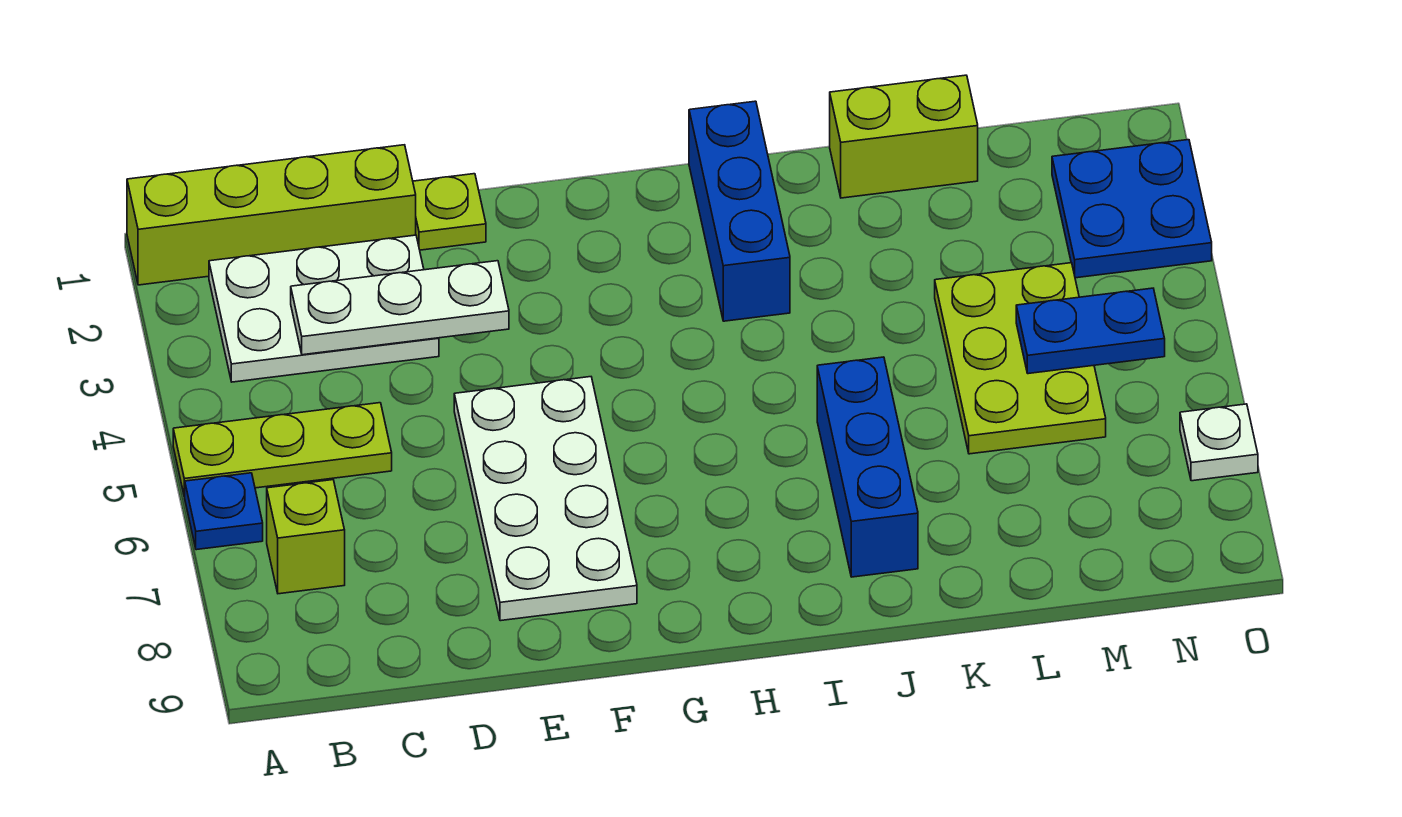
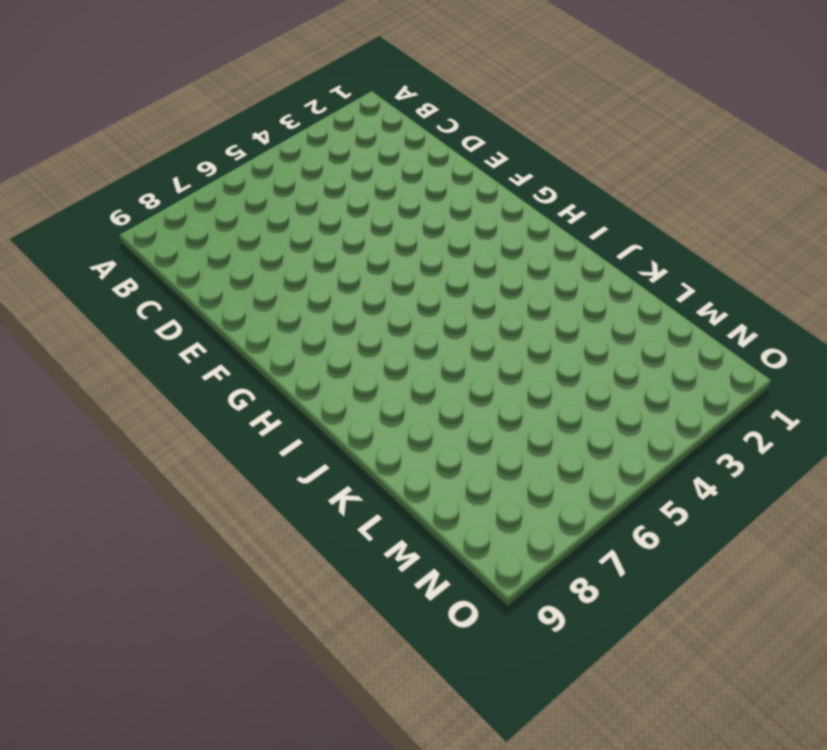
none -> lime brick A1:D1 level 1
none -> lime plate A5:C5 level 1
none -> blue plate A6 level 1

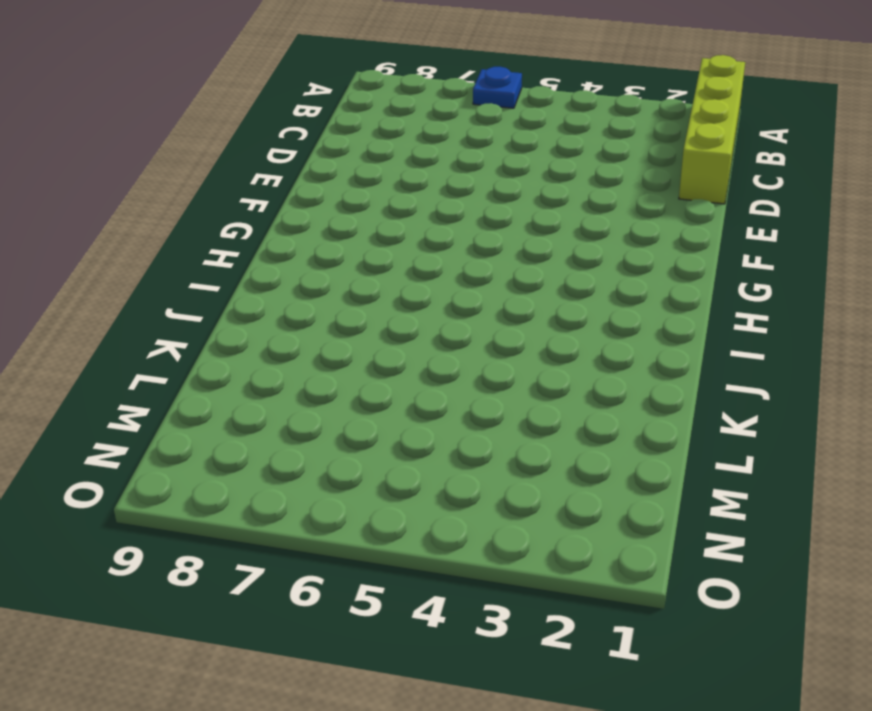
none -> lime plate A5:C5 level 1
none -> white plate B2:D3 level 1
none -> lime brick B7 level 1

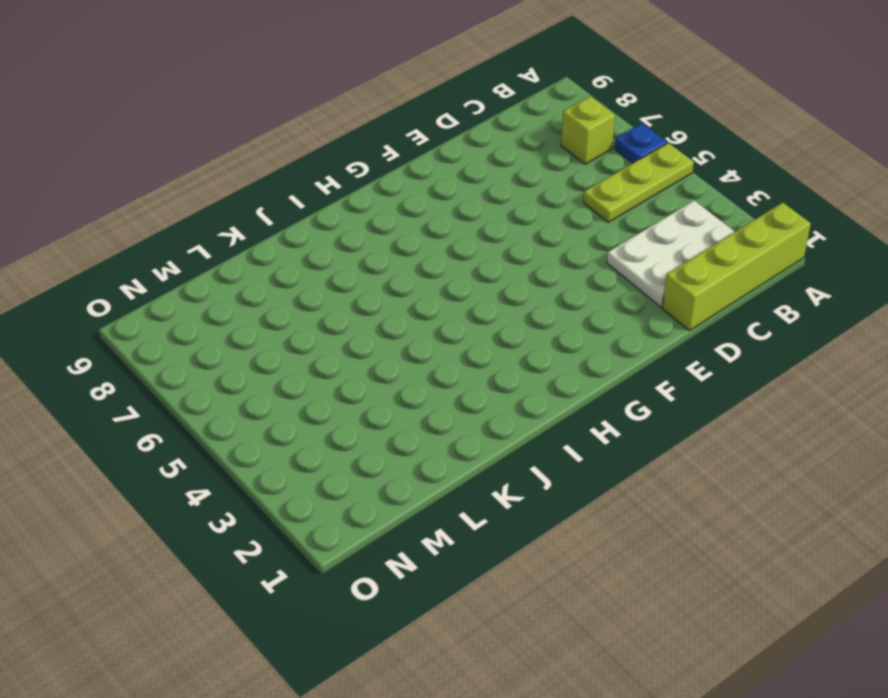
none -> lime plate E1 level 1
none -> white plate E5:F8 level 1
none -> blue brick I1:I3 level 1

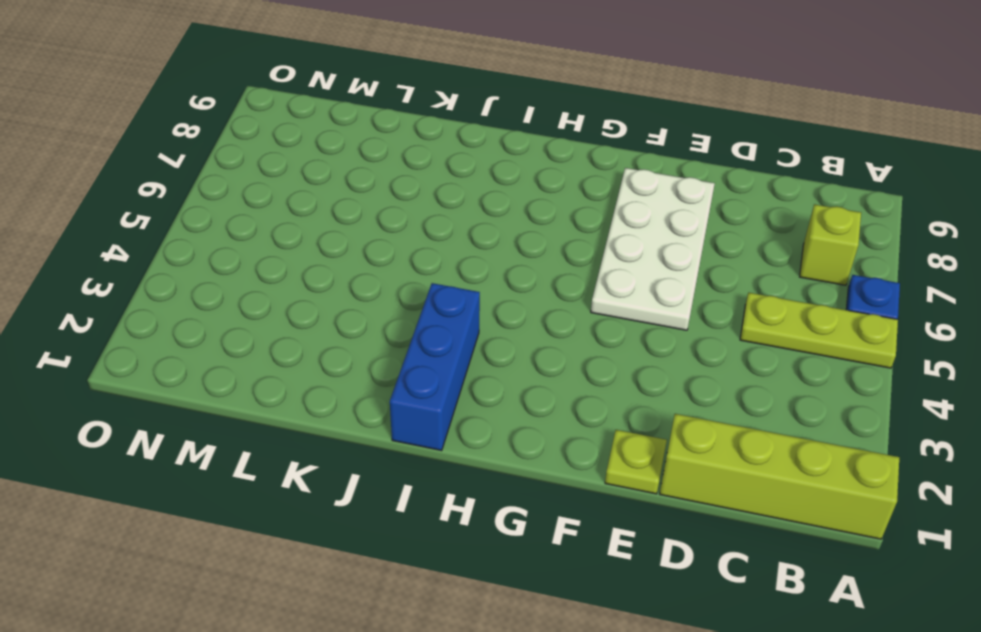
none -> white plate B2:D3 level 1
none -> blue brick J6:J8 level 1
none -> lime brick K1:L1 level 1

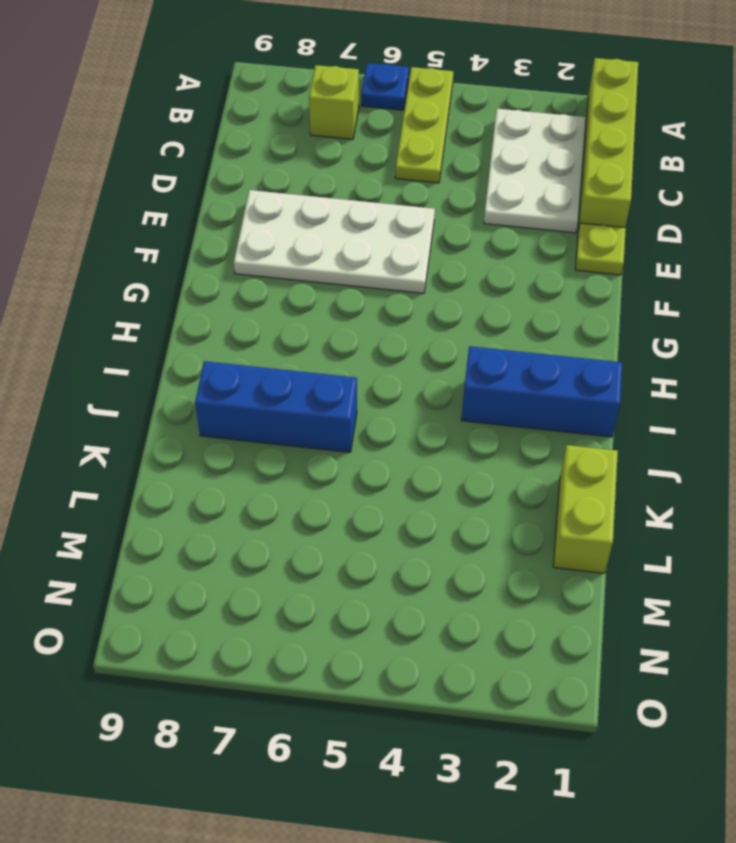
none -> lime plate L4:M6 level 1
none -> blue plate N2:O3 level 1
none -> white plate O7 level 1

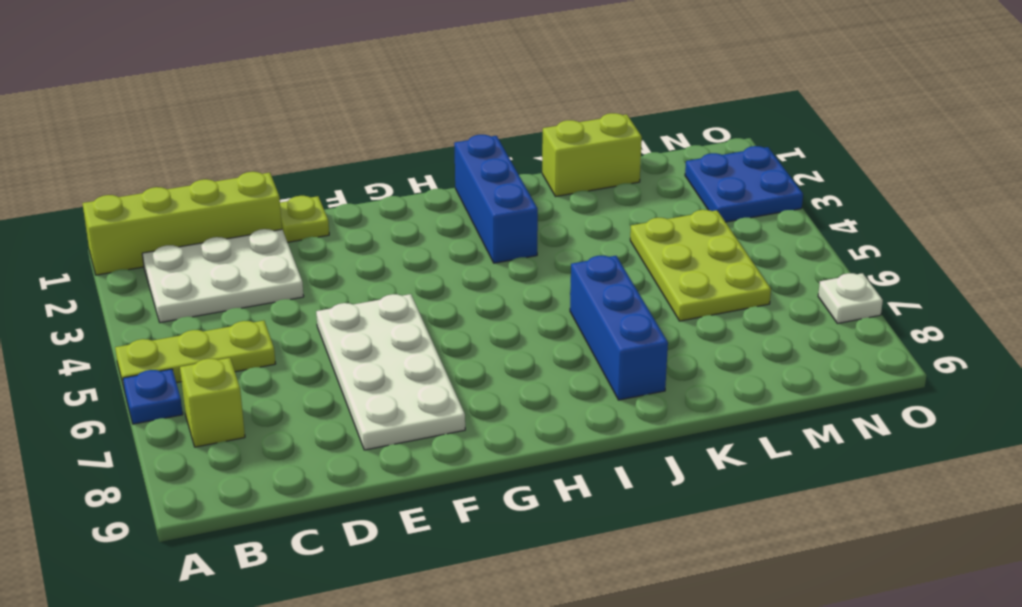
none -> white plate C3:E3 level 2
none -> blue plate M5:N5 level 2

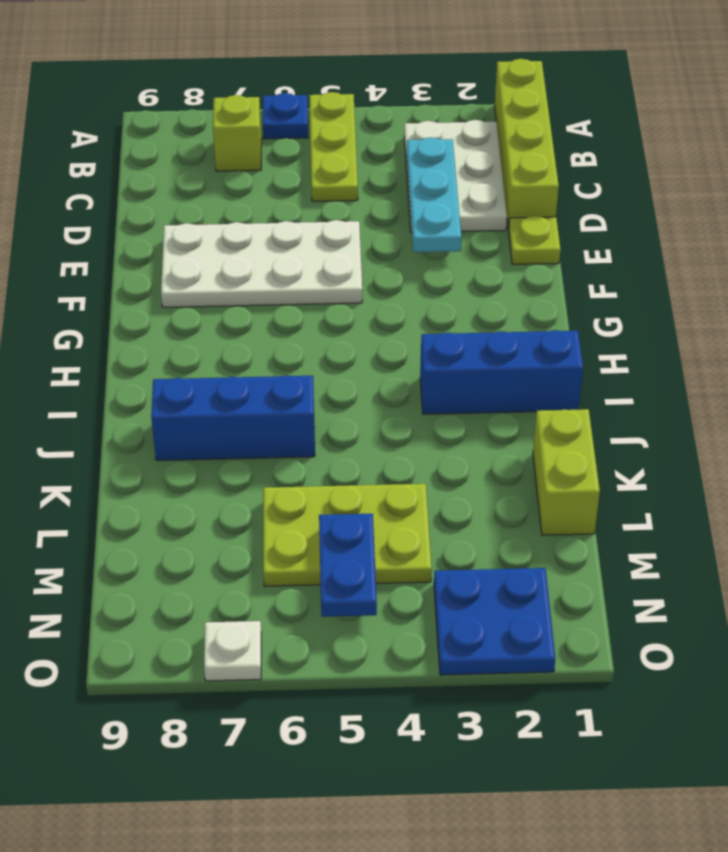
cyan plate C3:E3 level 2 -> white plate C3:E3 level 2

